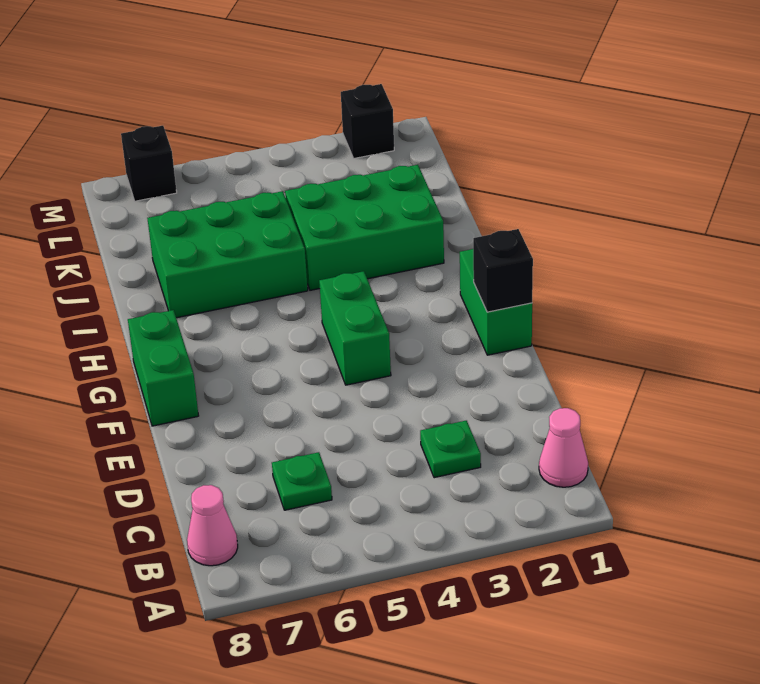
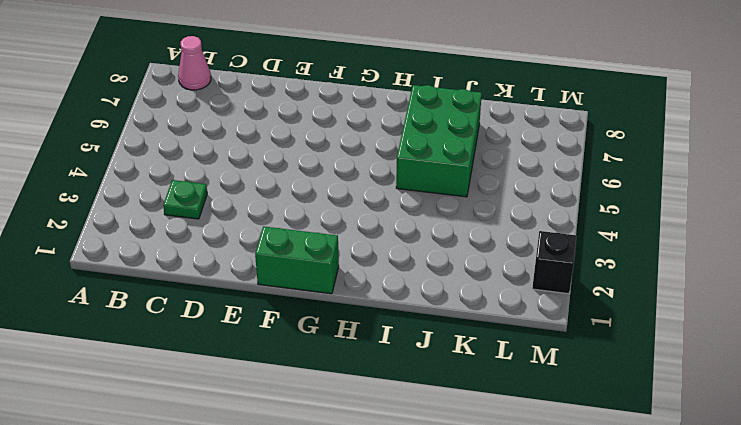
none -> pink cone B1 level 1
none -> green plate C6 level 1
none -> green brick F4:G4 level 1

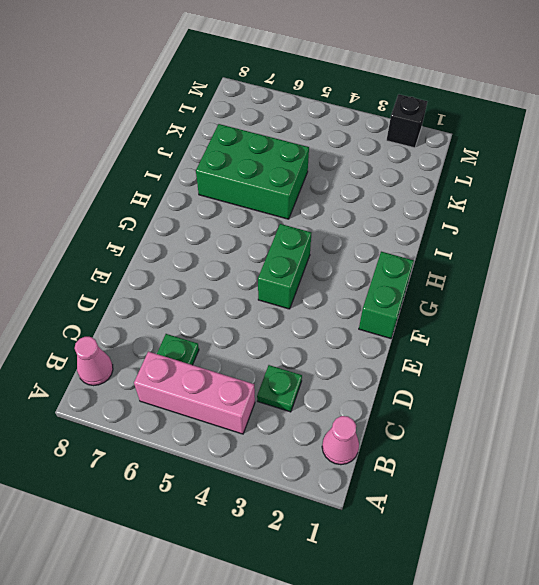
pink brick B4:B6 level 1 -> none
none -> green brick F8:G8 level 1
none -> green brick I2:J4 level 1
none -> black brick M7 level 1

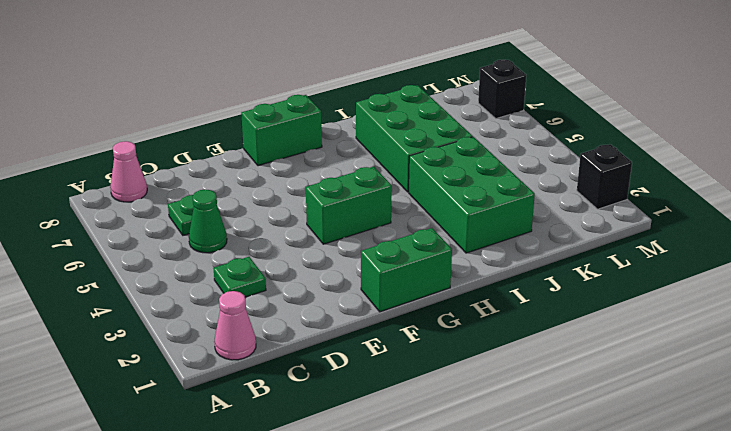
green cone C5 level 1 -> none
none -> black brick F1 level 2

